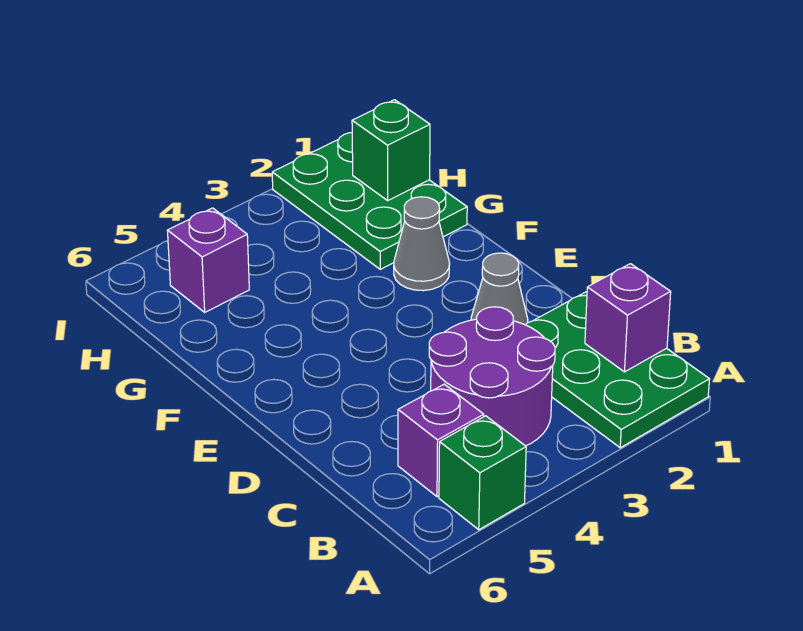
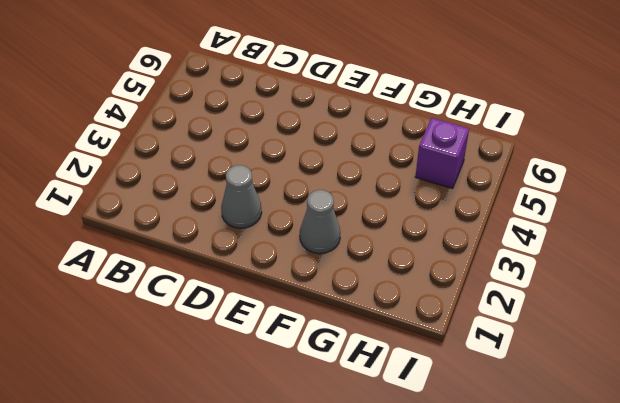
none -> green plate A1:C2 level 1
none -> green brick A5 level 1

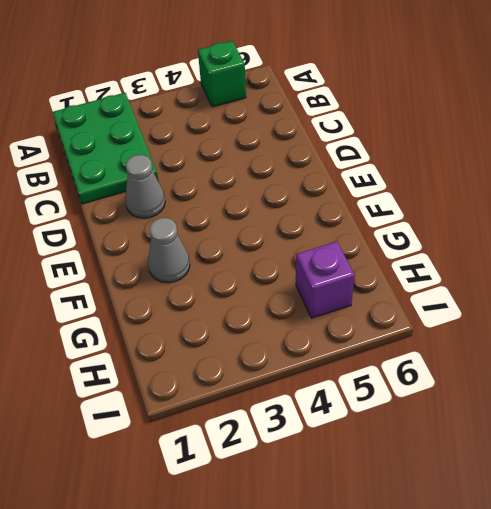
none -> purple round brick B3:C4 level 1
none -> purple brick B5 level 1

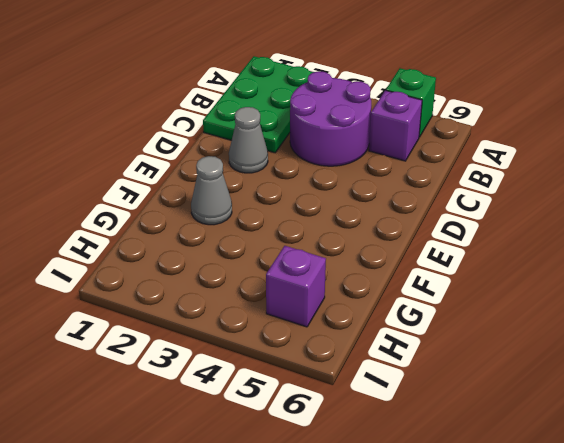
none -> green plate G1:I2 level 1
none -> purple brick B1 level 2

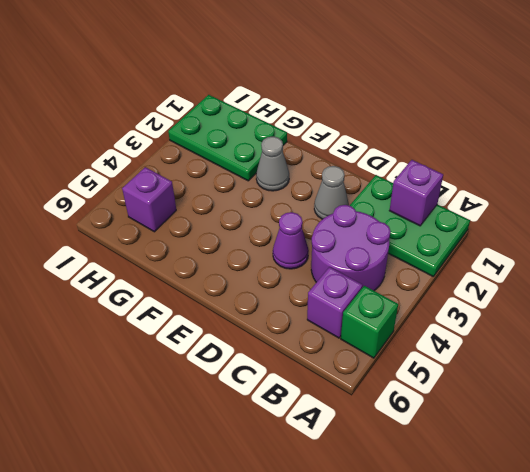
purple cone D4 level 1 -> none
none -> green brick H1 level 2

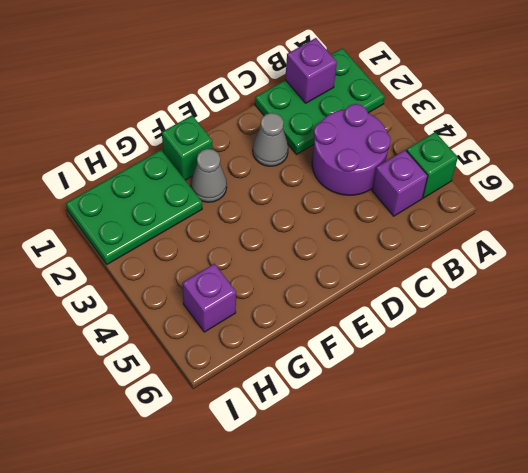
green brick F1 level 1 -> green brick H1 level 2

